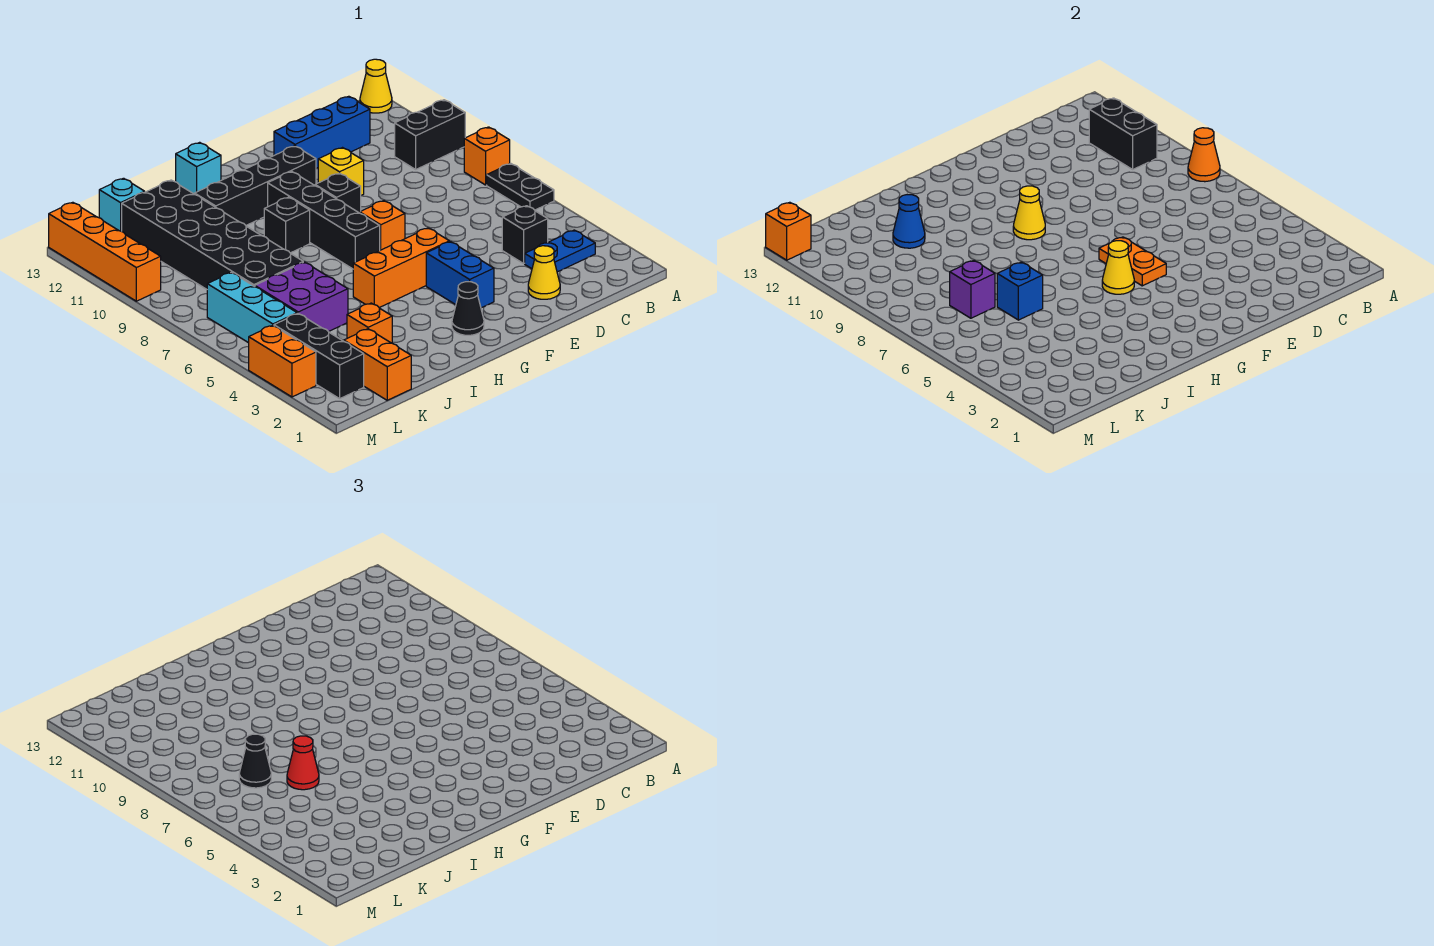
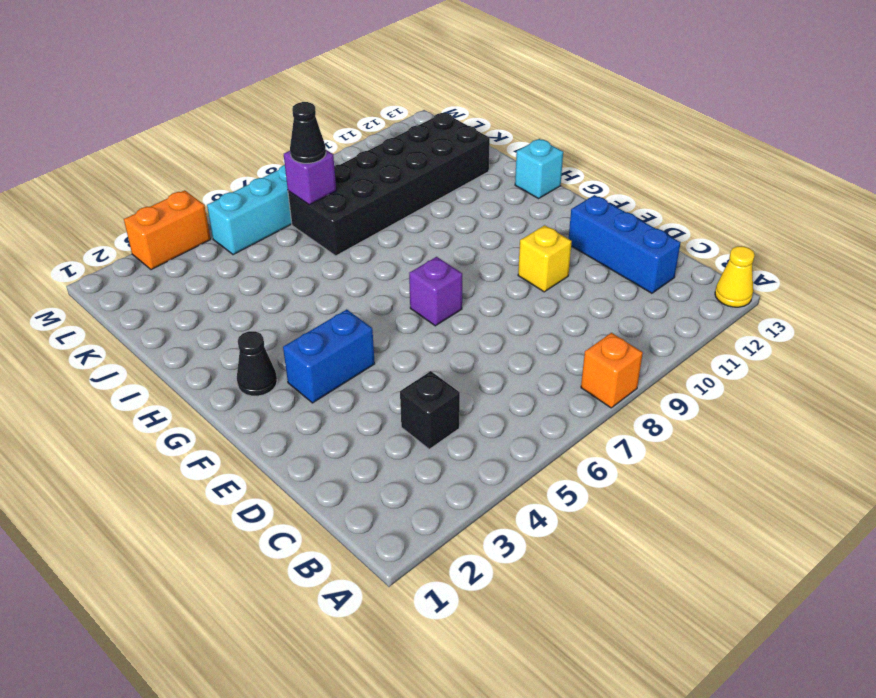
purple brick F7 level 1 -> orange brick F7 level 1
none -> black plate A6:A7 level 1
none -> black brick A10:B10 level 1
none -> blue plate B3:C3 level 1
none -> yellow cone D2 level 1

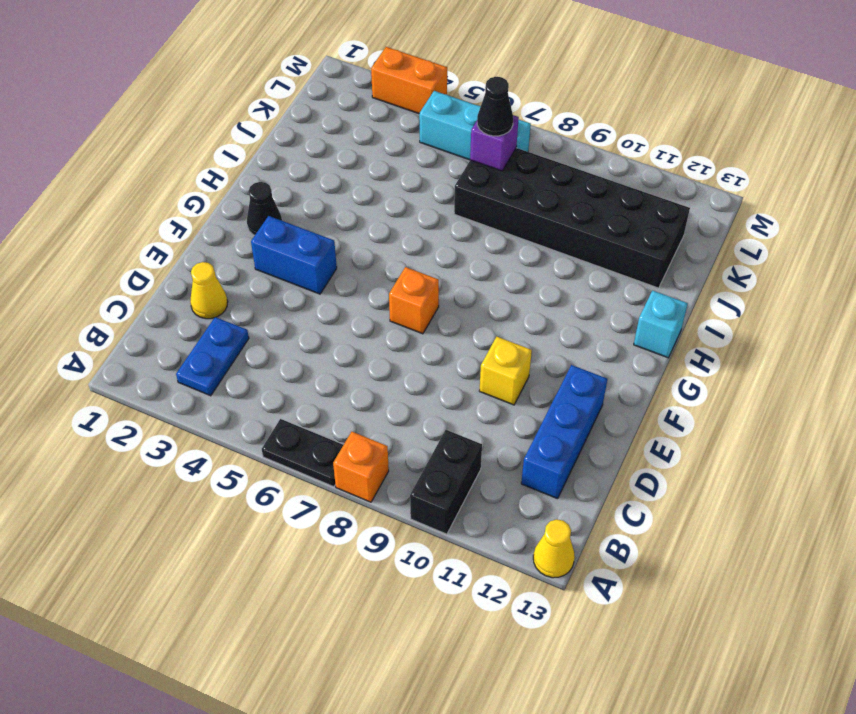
none -> black brick C4 level 1
none -> orange brick F5:H5 level 1
none -> black brick F9 level 1
none -> black brick F11:I11 level 1

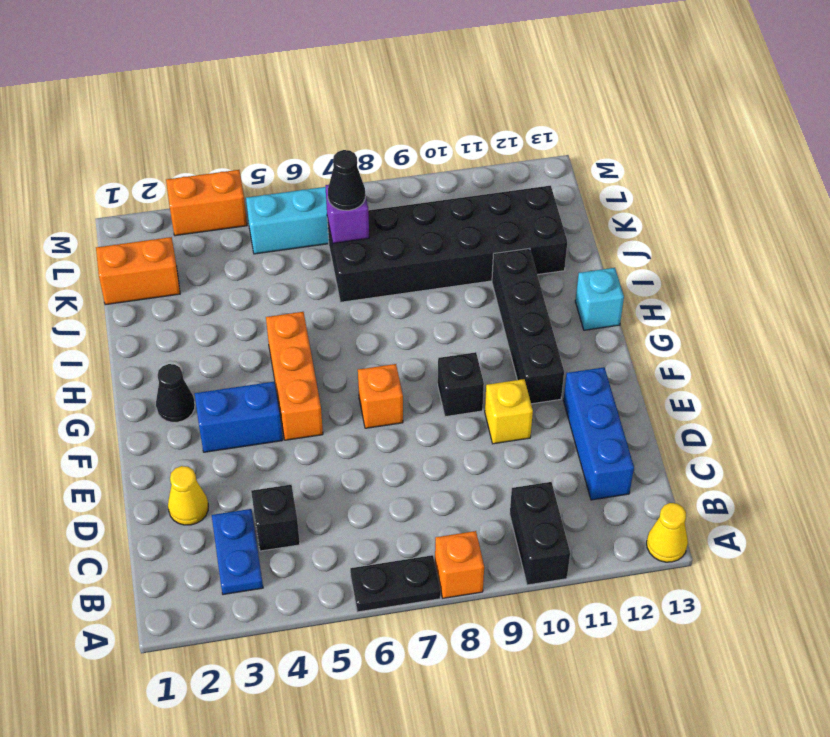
none -> black brick G7:G10 level 1
none -> black brick H9 level 1
none -> orange brick J3 level 1
none -> purple brick J5:K6 level 1

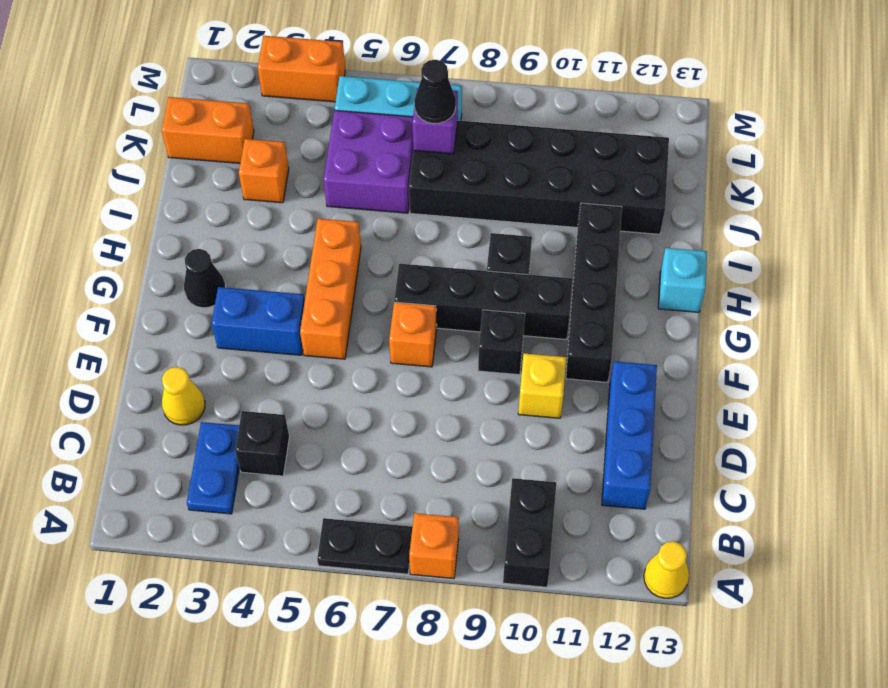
none -> cyan brick K13 level 1
none -> black brick L2:L4 level 1
none -> orange brick M10:M13 level 1
none -> orange cone A8 level 2

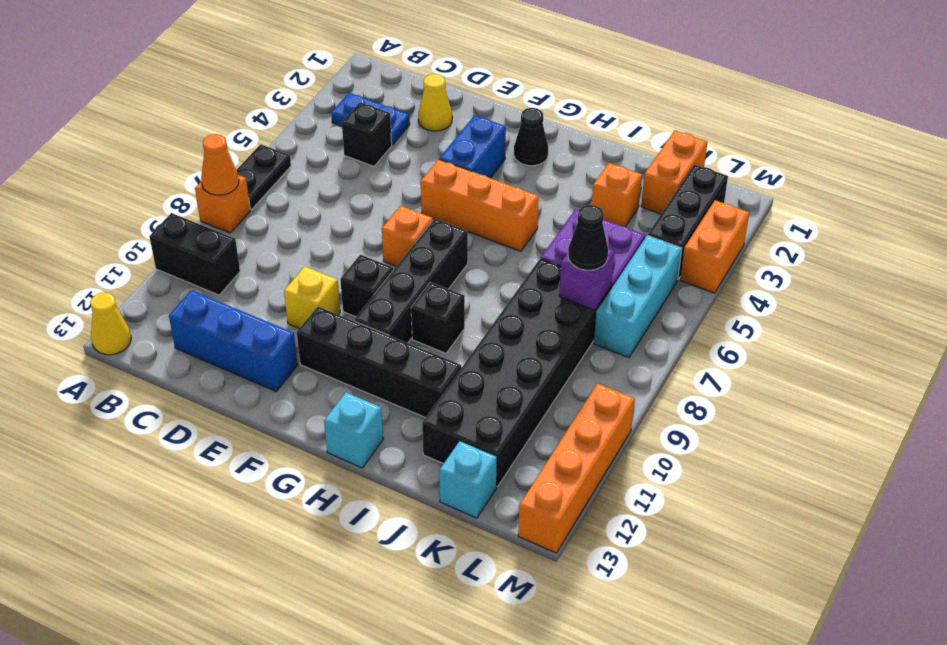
none -> black brick B10:B11 level 2
none -> orange plate F5:F6 level 2
none -> yellow cone G5 level 2
none -> yellow cone G9 level 2

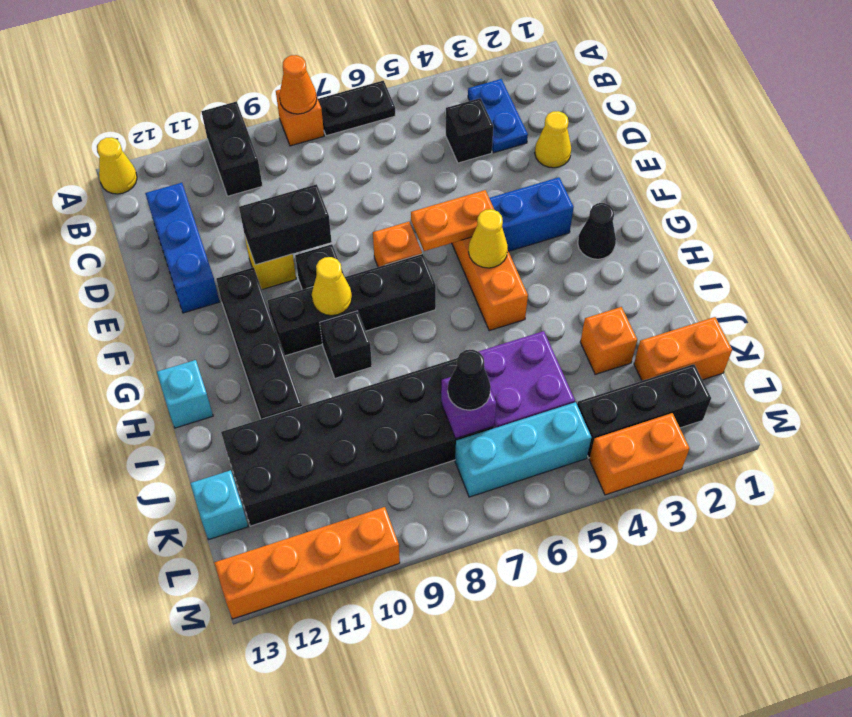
black brick E9:E10 level 2 -> black brick B10:B11 level 2
none -> blue brick J6 level 2
none -> blue cone J11 level 2
none -> orange brick M13 level 2
none -> red cone J6 level 3

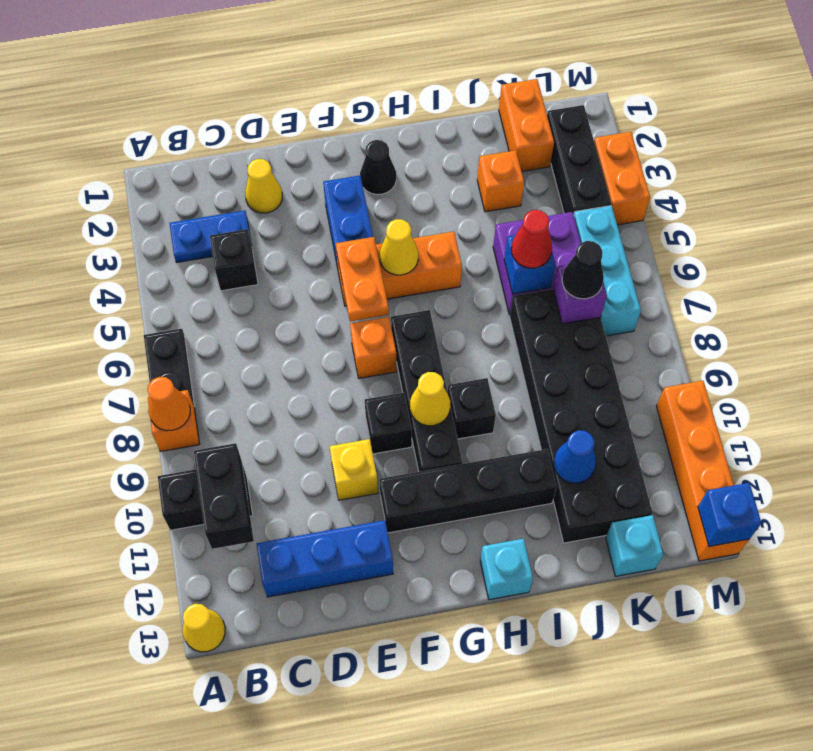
blue brick M13 level 2 -> orange brick M13 level 2

